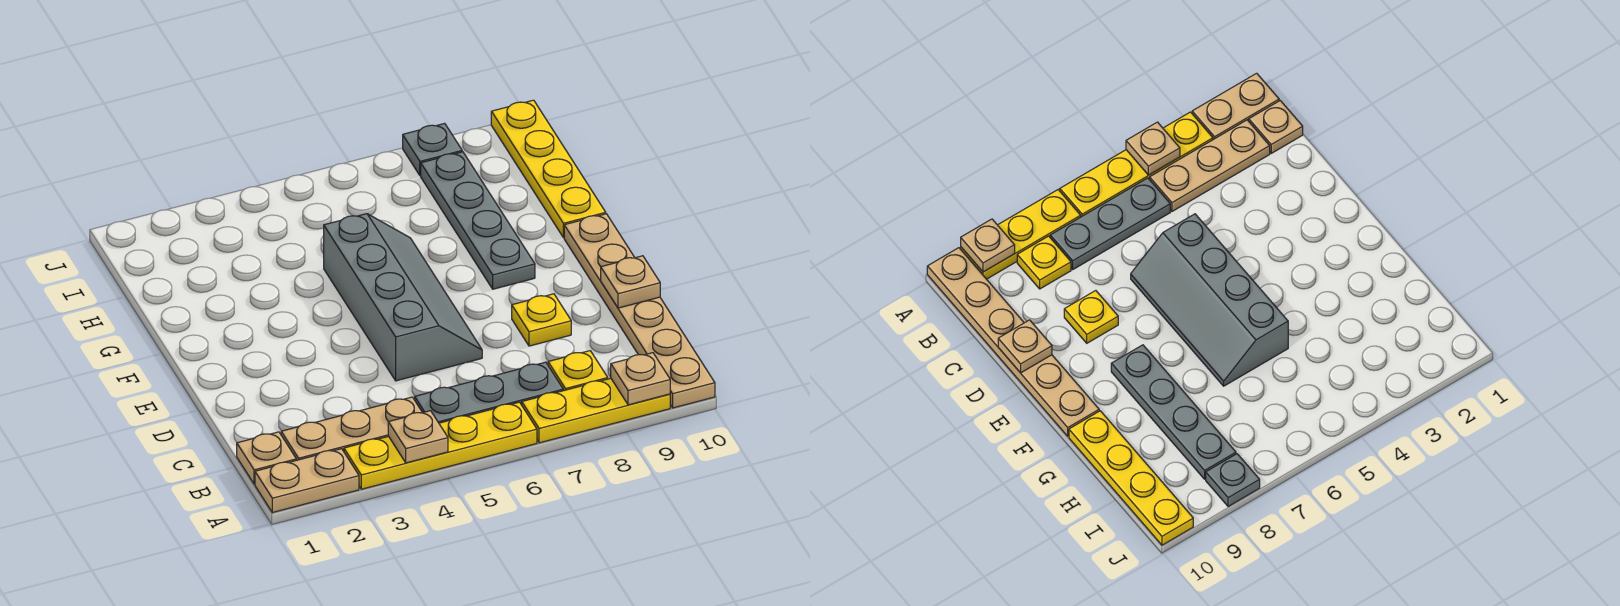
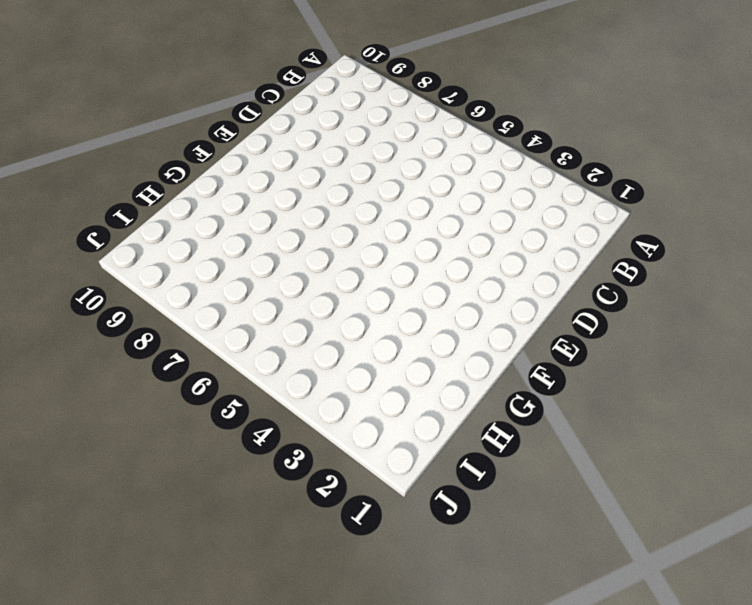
none -> tan plate A1:A2 level 1
none -> yellow plate A3:A6 level 1
none -> yellow plate A7:A9 level 1

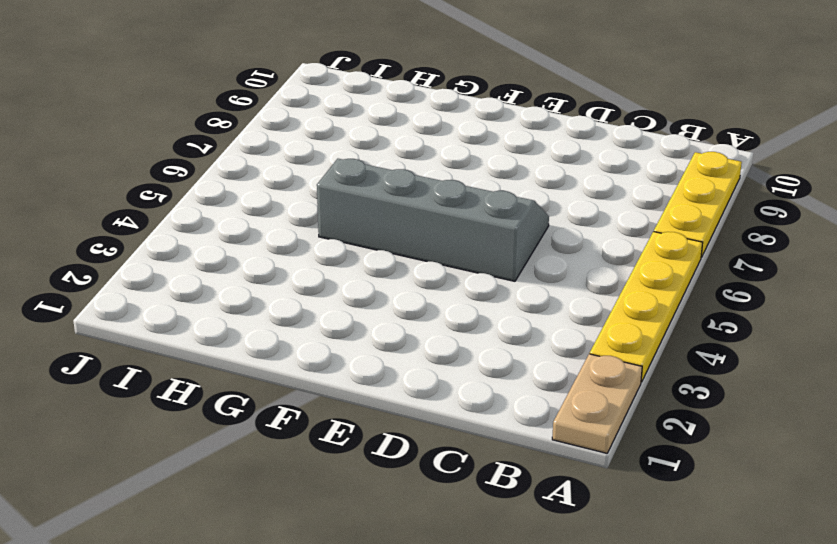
none -> tan plate A10:F10 level 1
none -> tan plate B1 level 1
none -> tan plate B2:B4 level 1

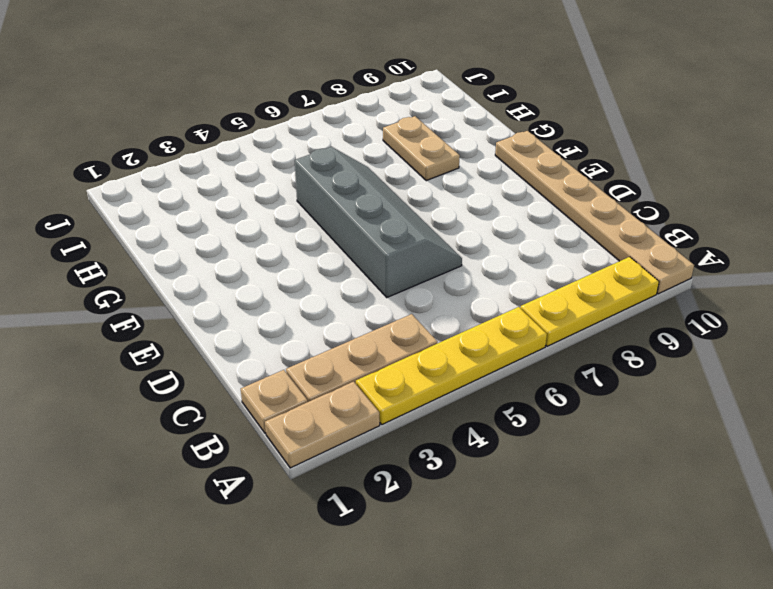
tan plate G8:H8 level 1 -> grey plate F8:I8 level 1
none -> grey plate B5:B7 level 1
none -> yellow plate B8 level 1
none -> yellow plate D8 level 1

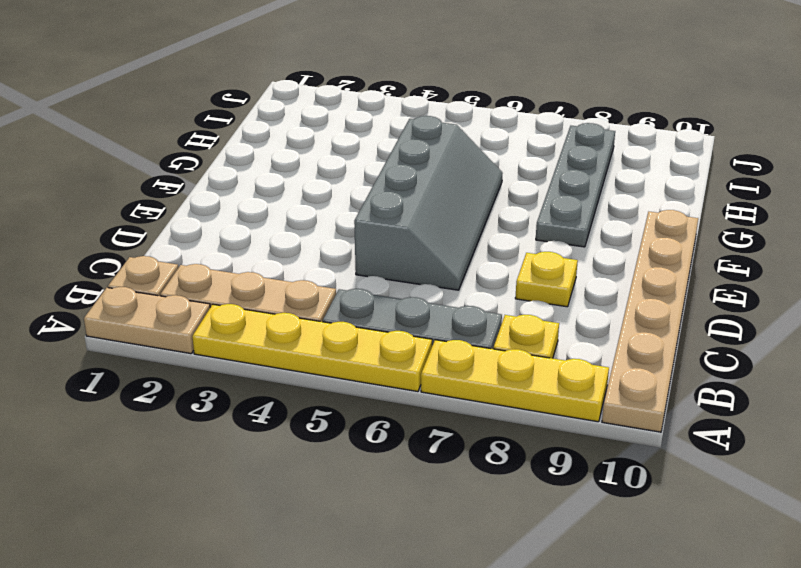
none -> yellow plate G10:J10 level 1
none -> grey plate J8 level 1
none -> tan plate A4 level 2

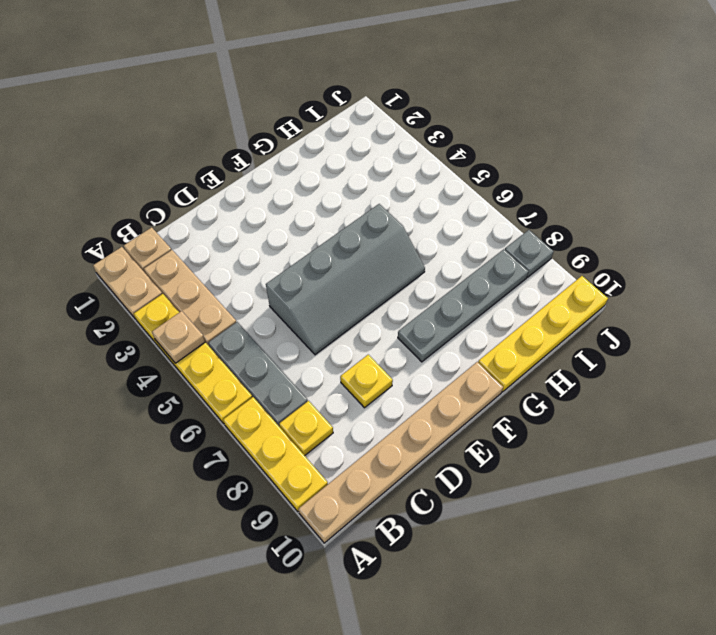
none -> tan plate A9 level 2
none -> tan plate D10 level 2

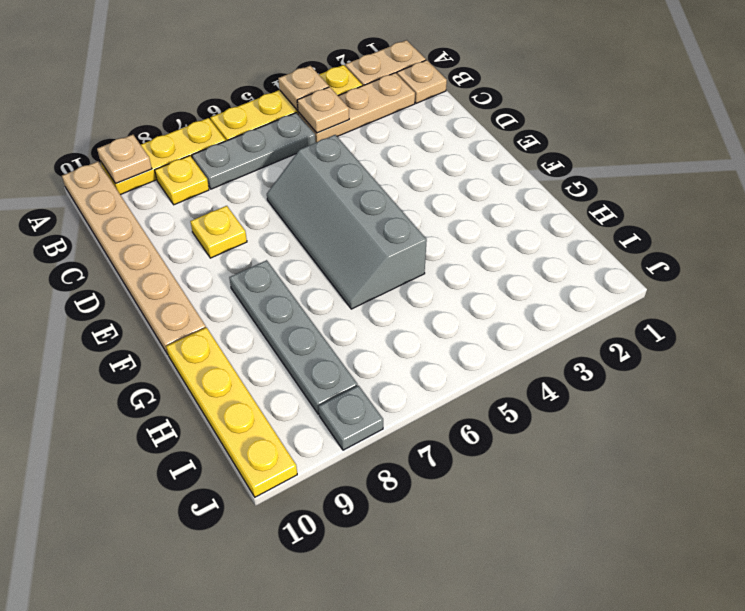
tan plate B4 level 2 -> tan plate D10 level 2

